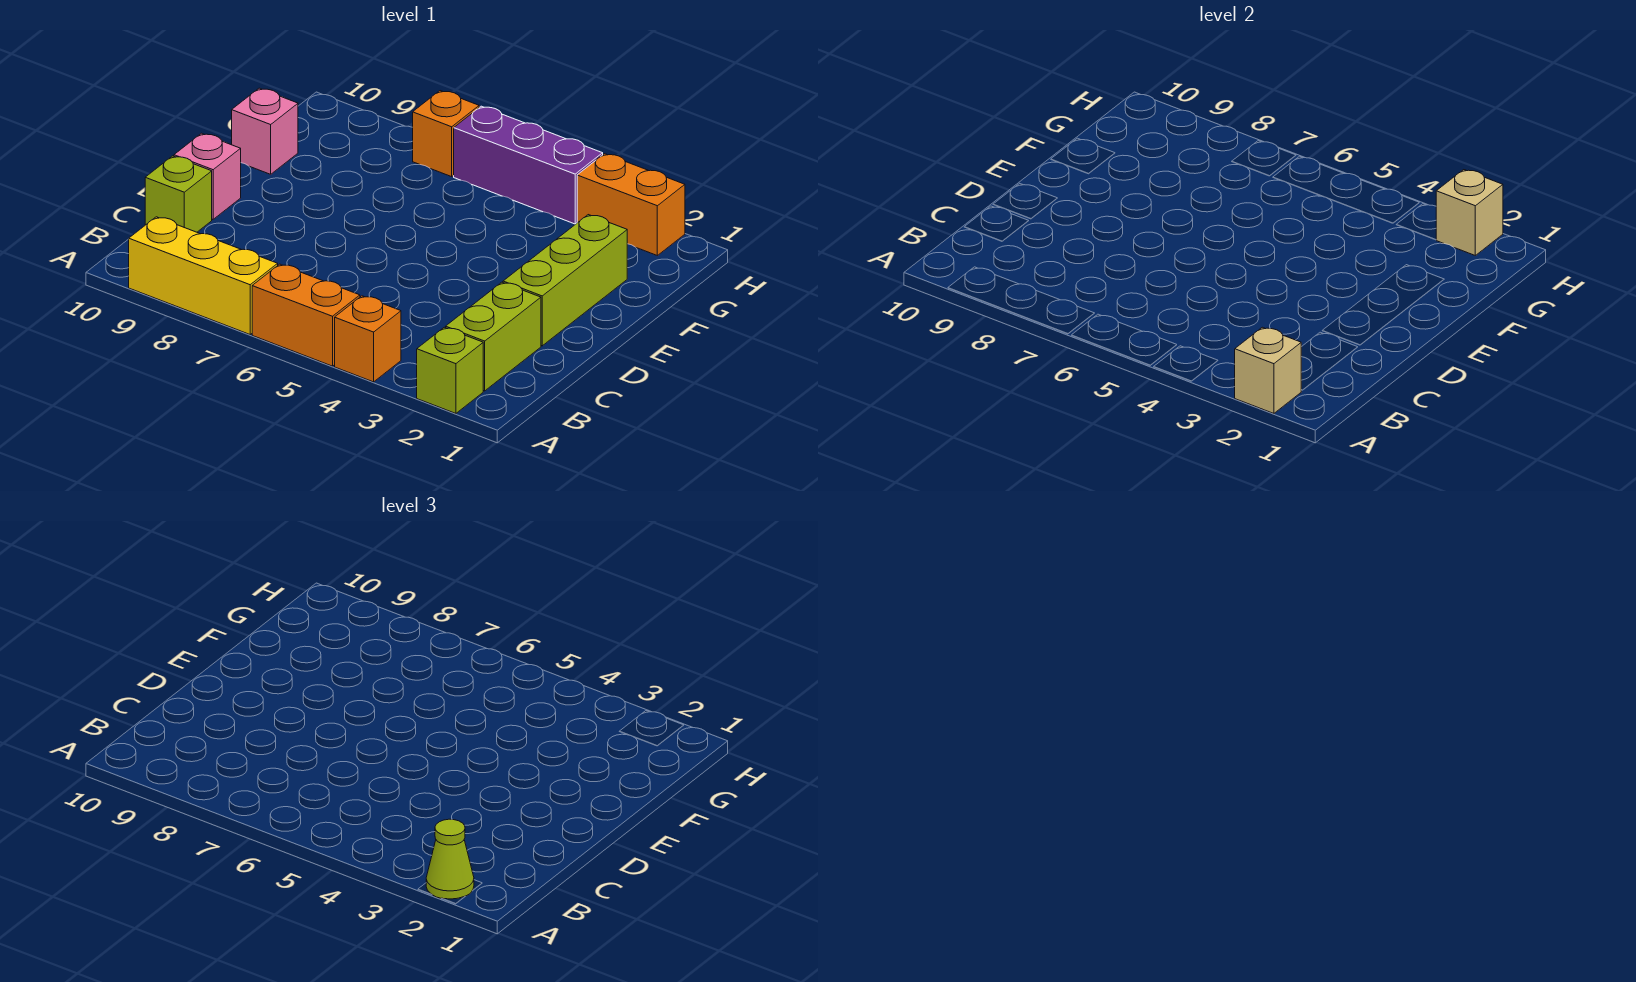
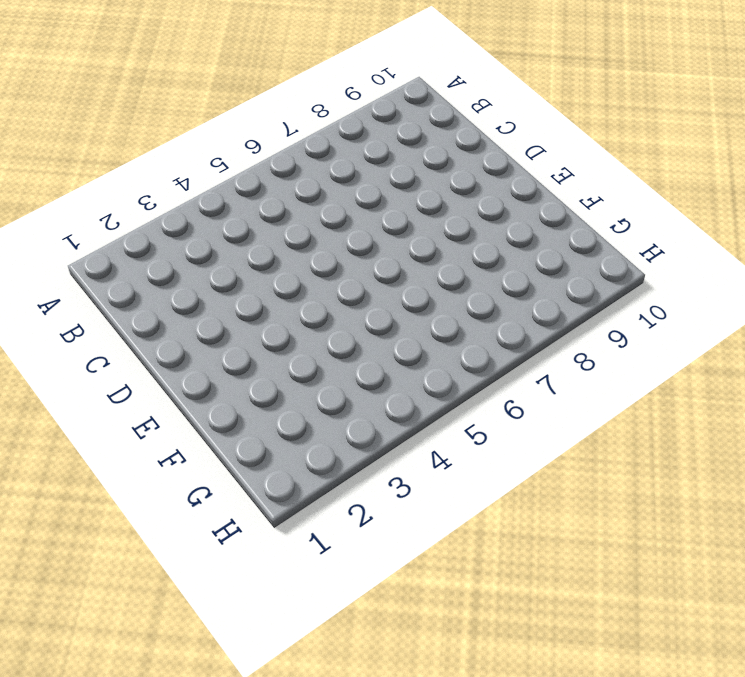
none -> lime brick A2 level 1
none -> orange brick A4 level 1
none -> orange brick A5:A6 level 1

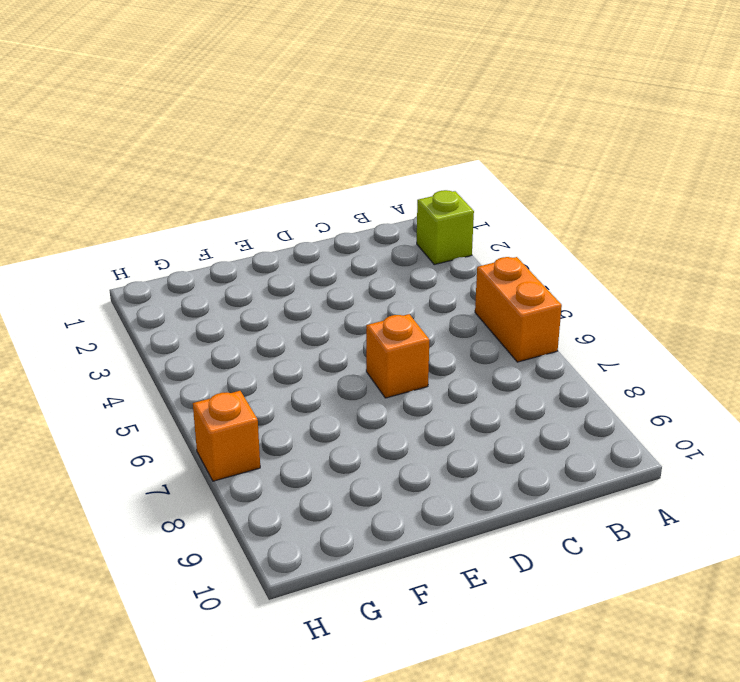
orange brick D6 level 1 -> orange brick A4 level 1
none -> yellow brick A7:A9 level 1
none -> lime brick B2:C2 level 1
none -> lime brick C10 level 1

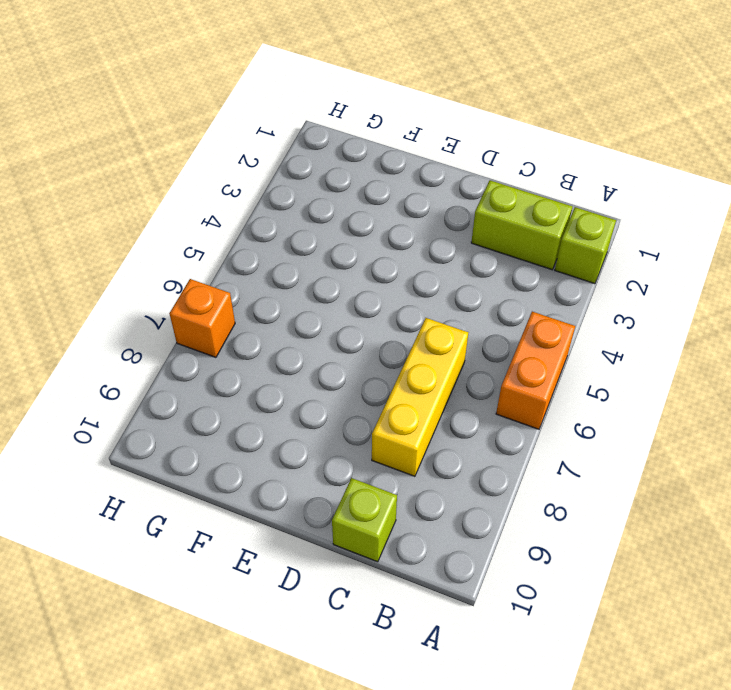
yellow brick C6:C8 level 1 -> yellow brick A7:A9 level 1
none -> orange brick A4 level 1
none -> lime brick D2:F2 level 1
none -> pink brick D10 level 1

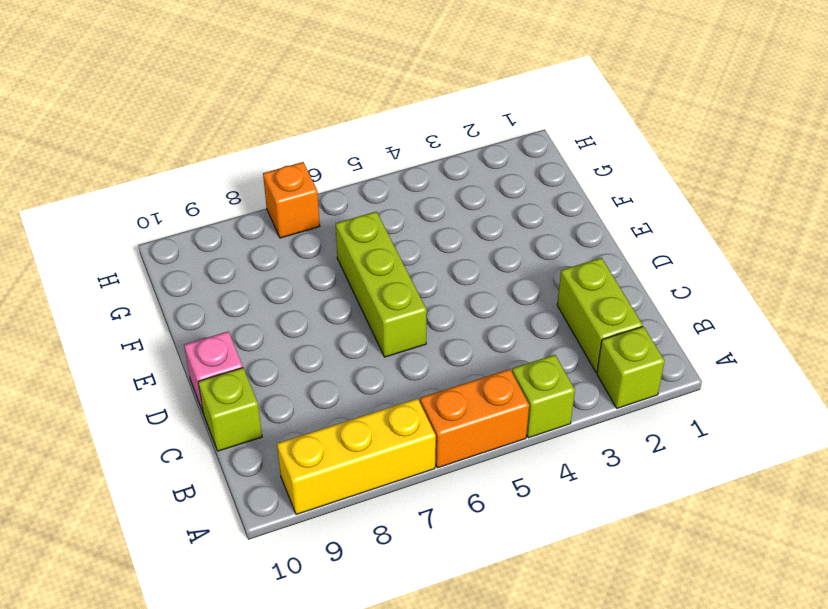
lime brick A4 level 1 -> orange brick A4 level 1
lime brick D6:F6 level 1 -> lime brick D2:F2 level 1
none -> pink brick F10 level 1
none -> orange brick H2:H3 level 1
none -> purple brick H4:H6 level 1

